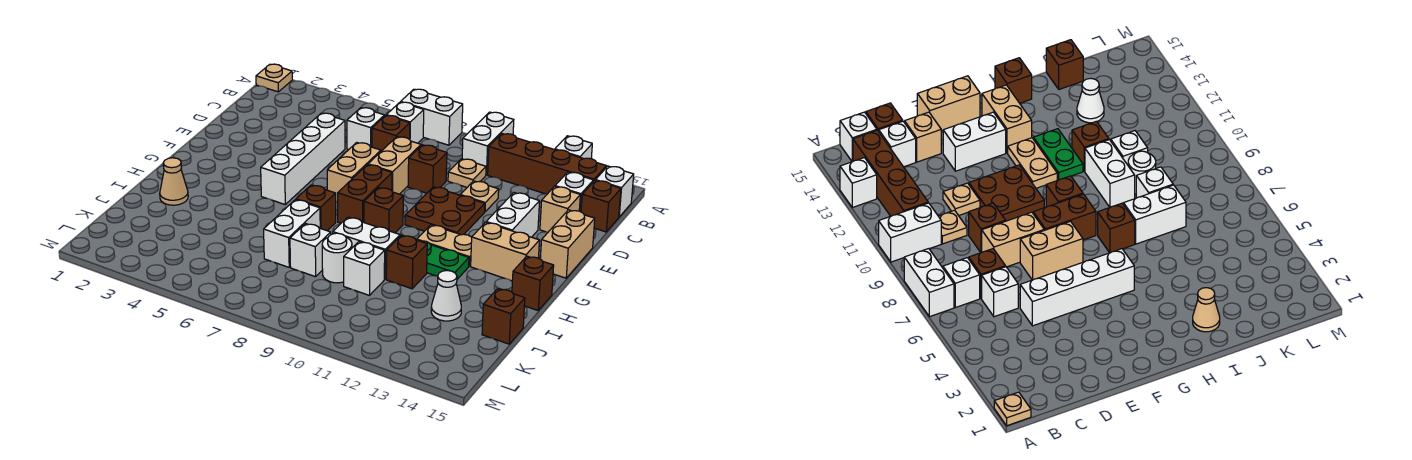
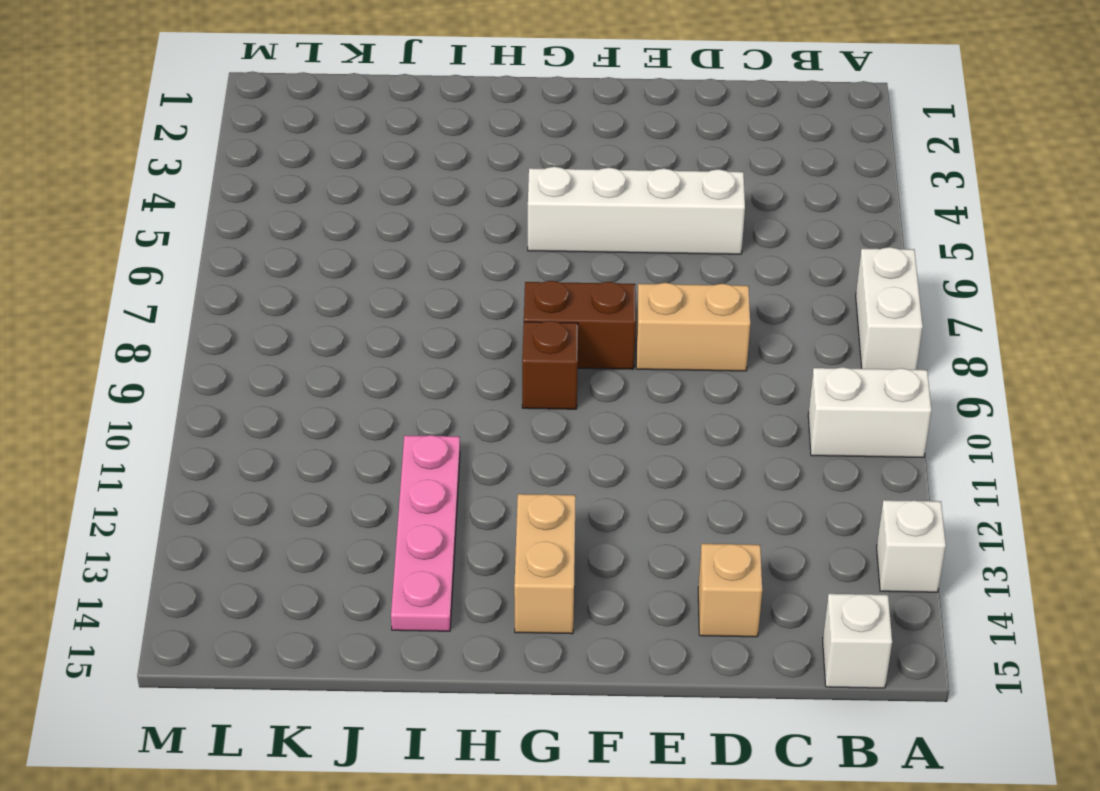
pink plate I11:I14 level 1 -> brown brick I11 level 1
none -> tan plate A1 level 1
none -> white brick B7 level 1
none -> brown brick B11:B14 level 1
none -> white brick C6 level 1

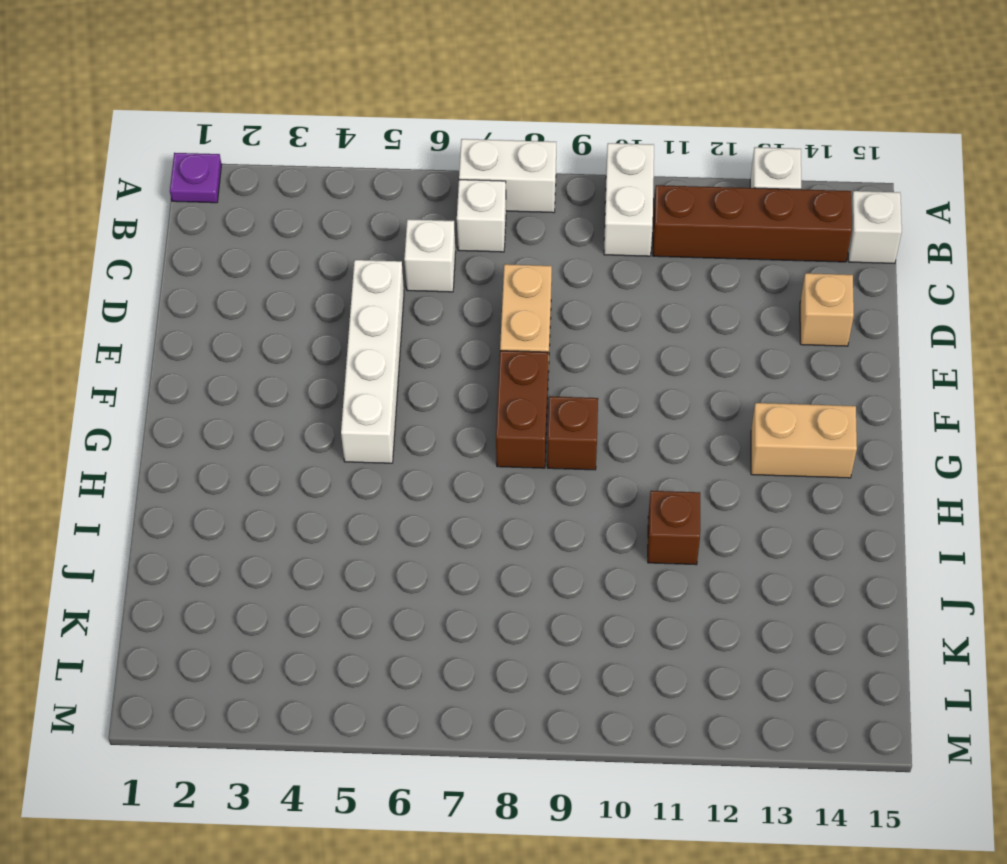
purple plate A1 level 1 -> tan plate A1 level 1
none -> brown brick C7 level 1
none -> tan plate C10 level 1
none -> white brick C14 level 1
none -> brown brick C15 level 1

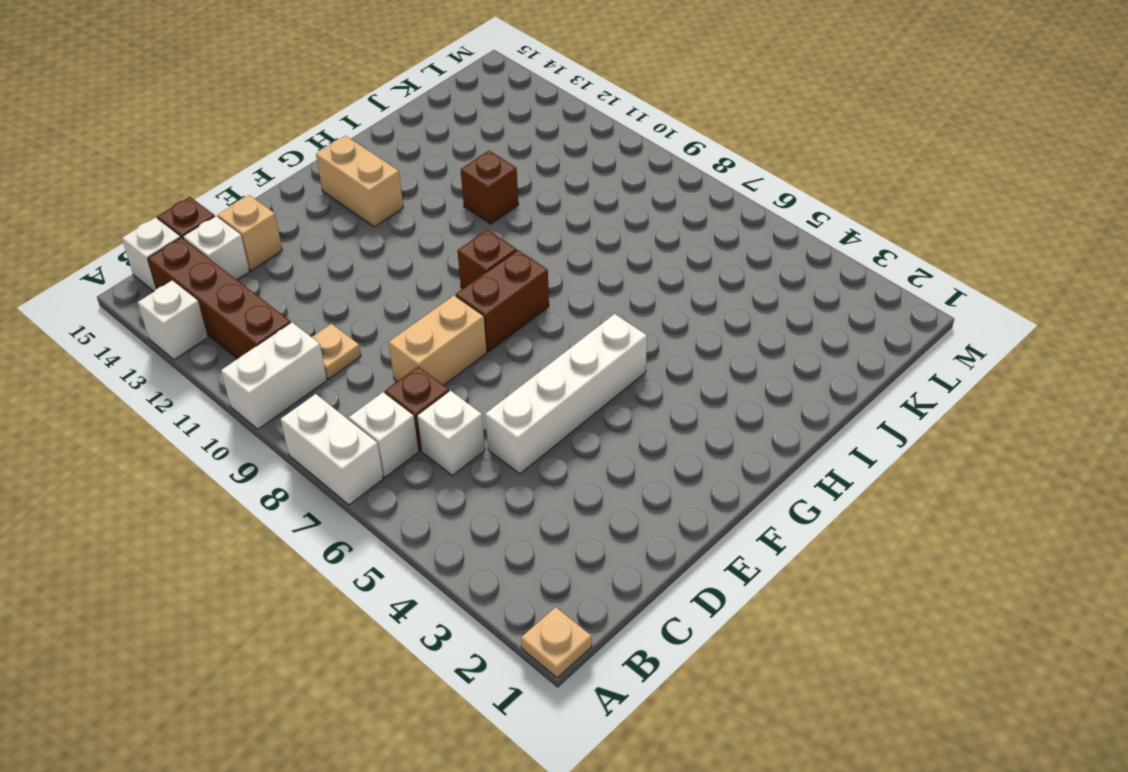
none -> brown brick D9 level 1
none -> tan plate D11 level 1
none -> tan brick E7:F7 level 1
none -> brown plate E10:F11 level 1

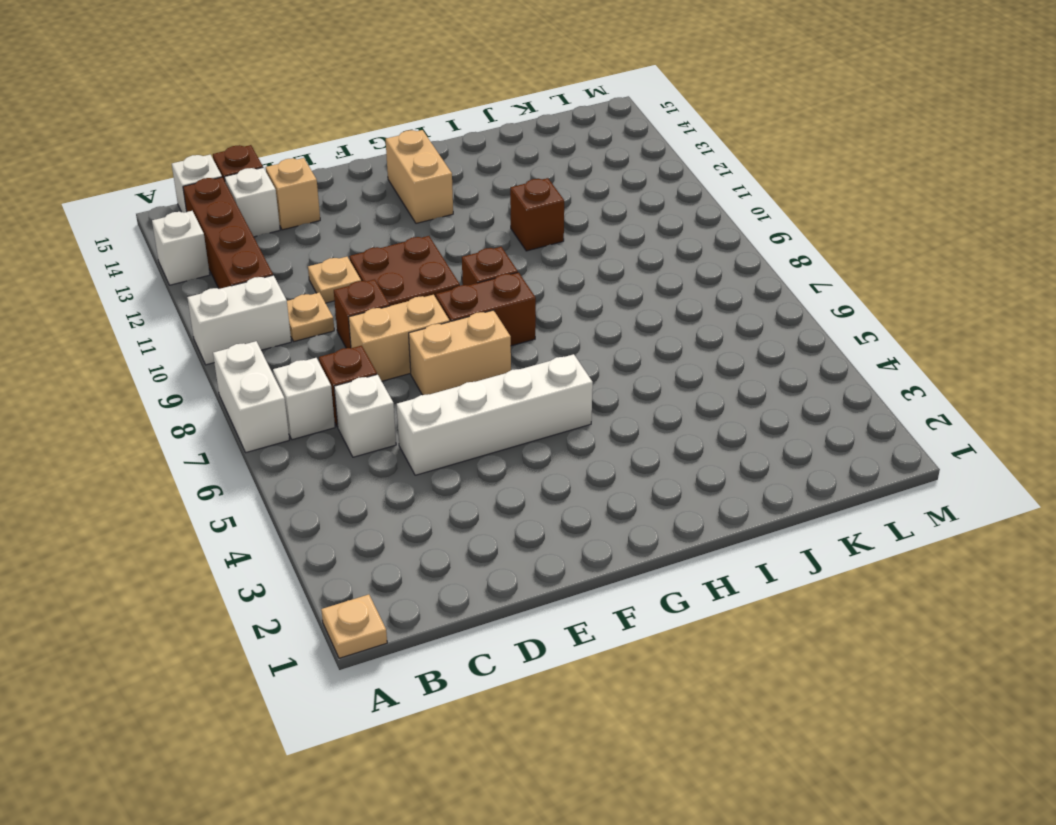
none -> white brick E13:F13 level 1
none -> tan brick E15:F15 level 1
none -> tan plate G11:G12 level 1
none -> brown brick H7 level 1

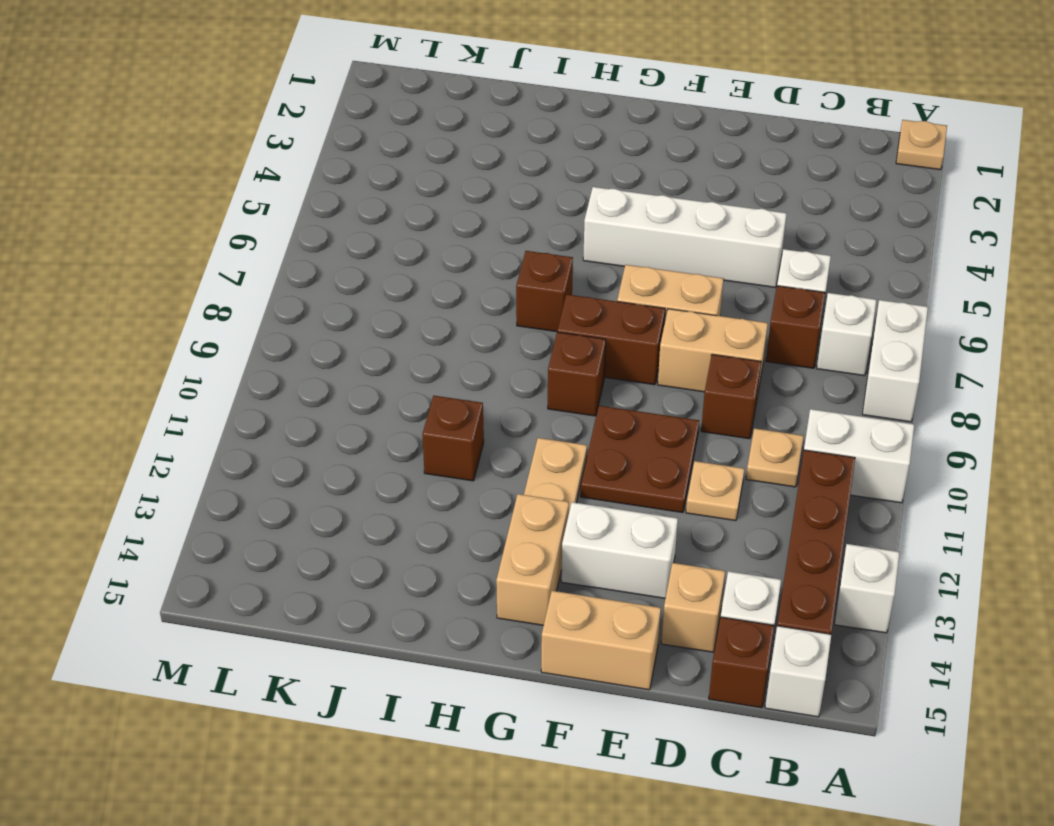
none -> green plate H11:H12 level 1
none -> brown brick H15 level 1
none -> tan cone I2 level 1
none -> white brick I7:J7 level 1

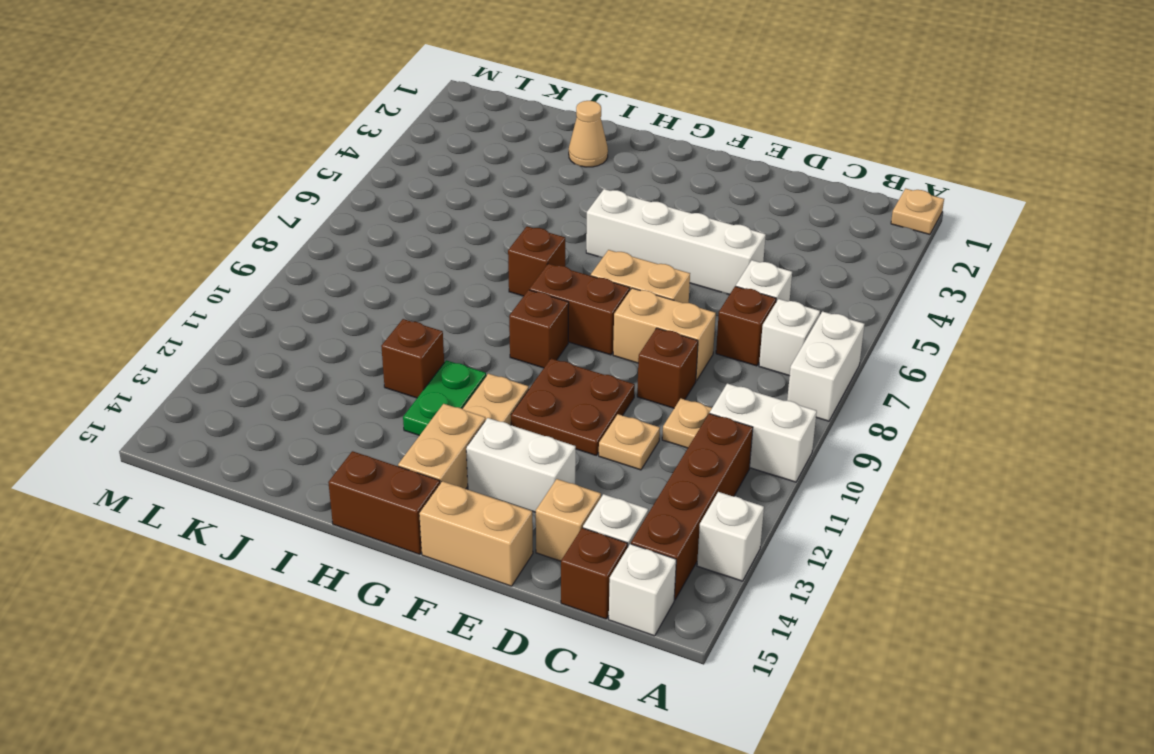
brown brick G15:H15 level 1 -> brown brick H15 level 1
none -> white brick I7:J7 level 1
none -> white brick I9:I10 level 1
none -> white brick J8 level 1
none -> white round brick J9 level 1

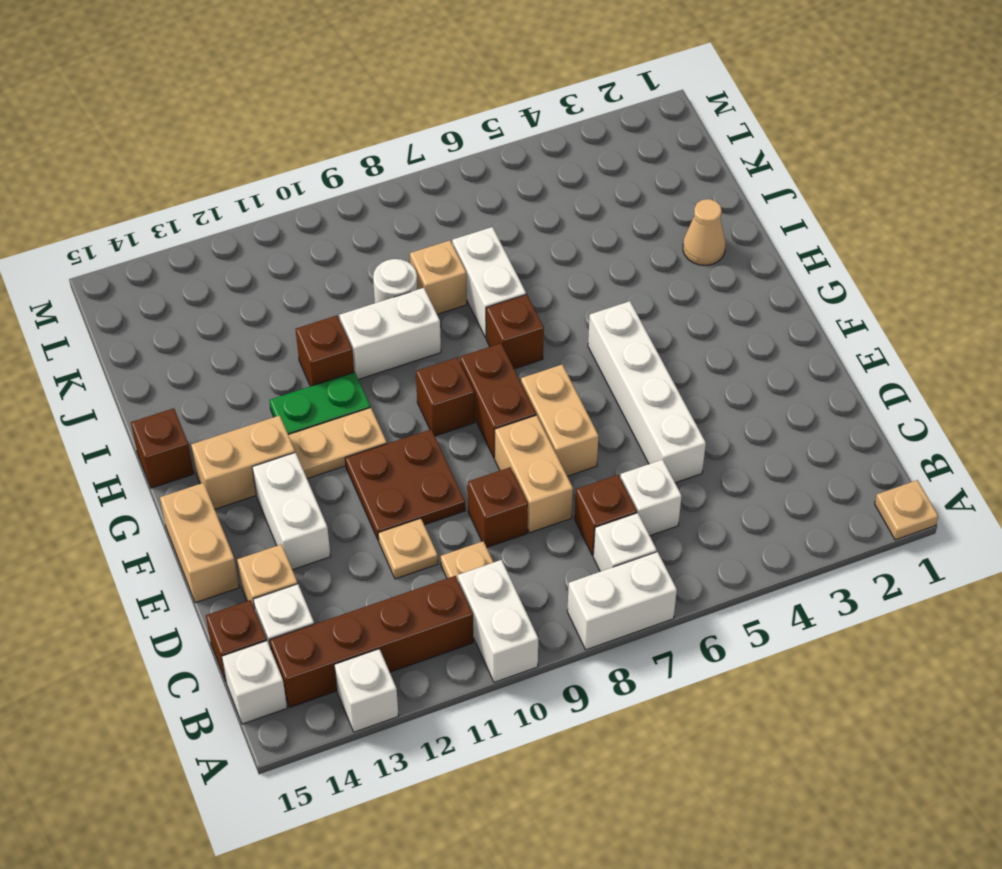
tan brick J8 level 1 -> white brick J8 level 1
none -> white brick J10 level 1
none -> white cone J13 level 1
none -> brown brick J15 level 1

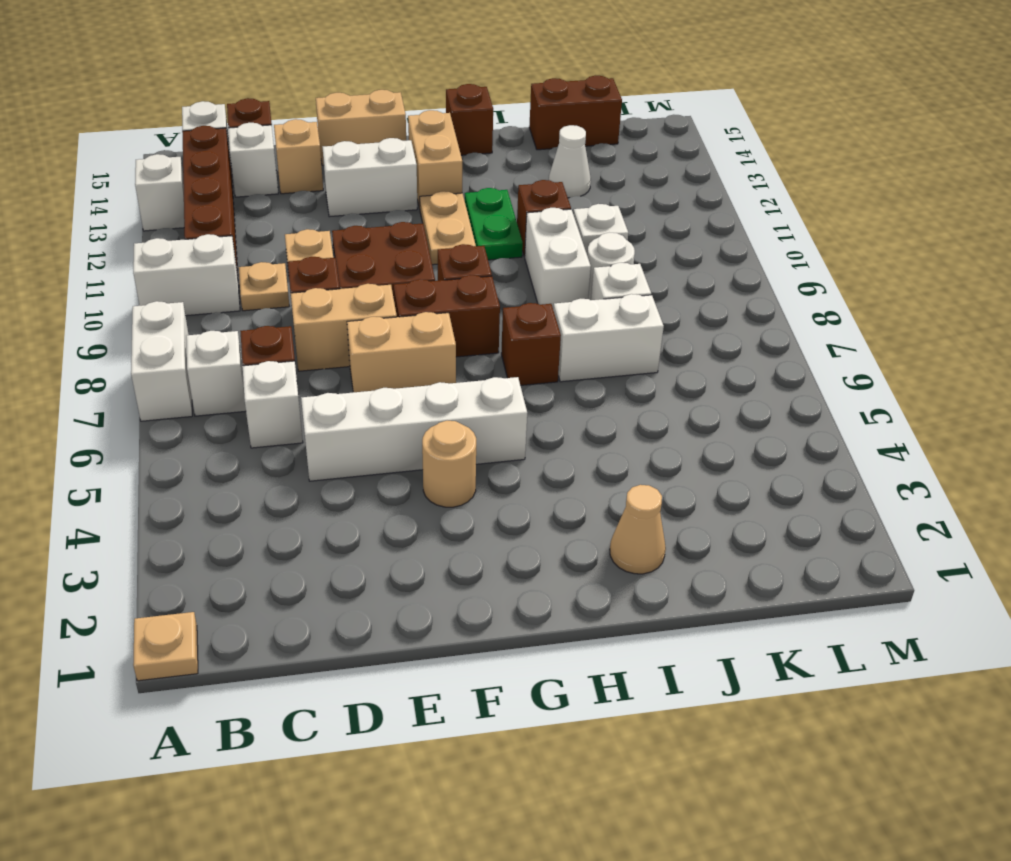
tan round brick F4 level 1 -> none
brown brick J15:K15 level 1 -> brown brick J15 level 1

